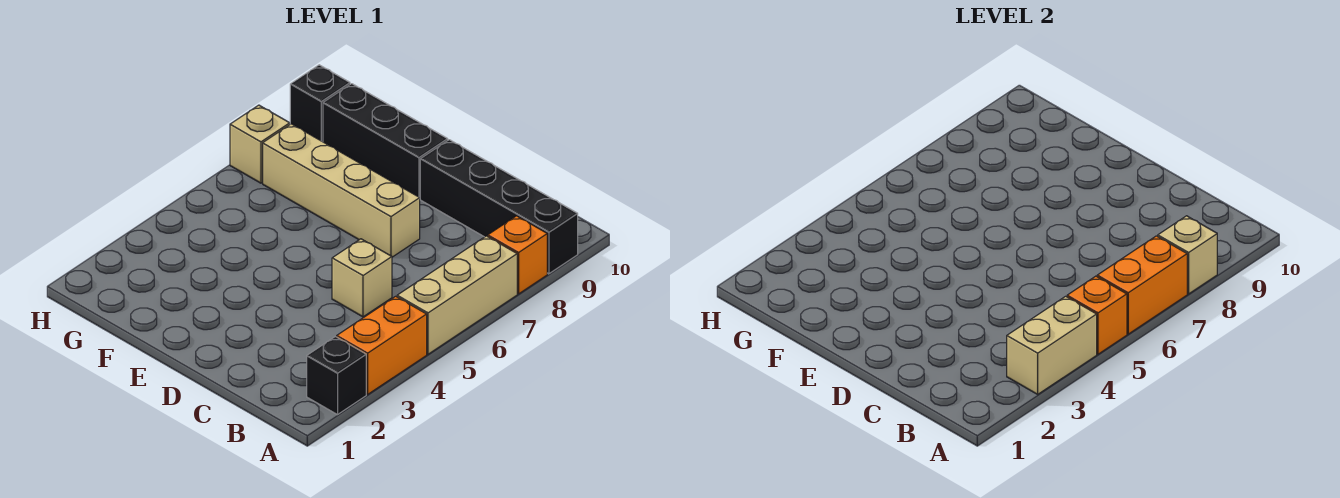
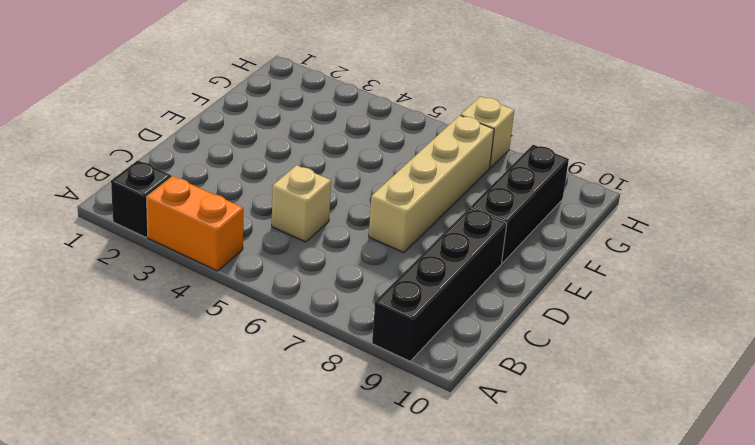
none -> tan brick A5:A7 level 1
none -> orange brick A8 level 1
none -> black brick H9 level 1

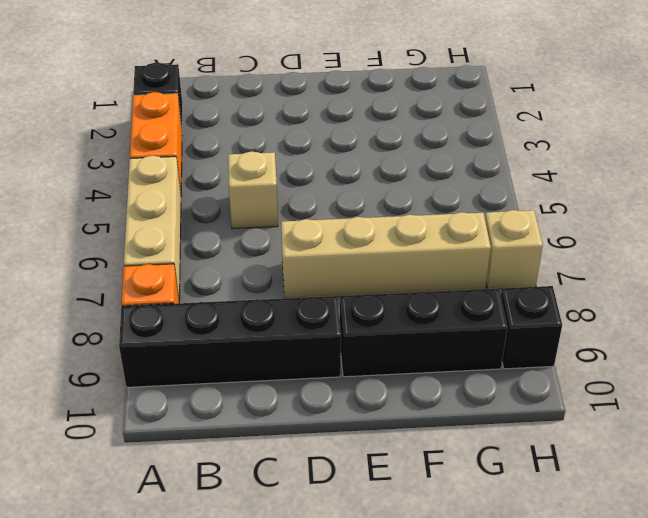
none -> tan brick A3:A4 level 2
none -> orange brick A5 level 2
none -> orange brick A6:A7 level 2

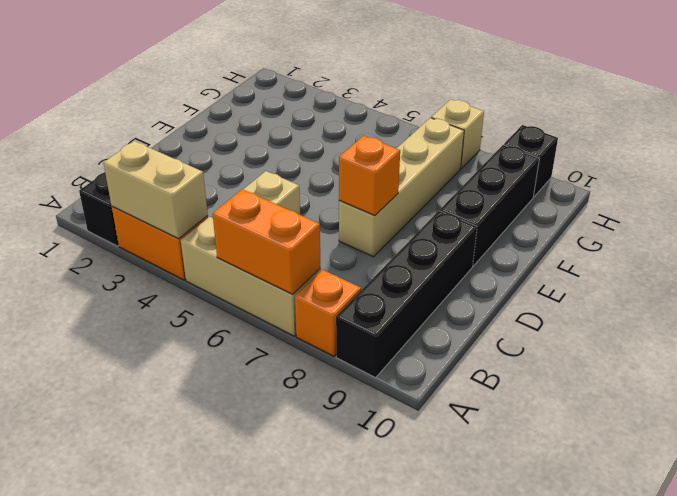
orange brick D7 level 2 -> orange brick A5 level 2
none -> tan brick A8 level 2

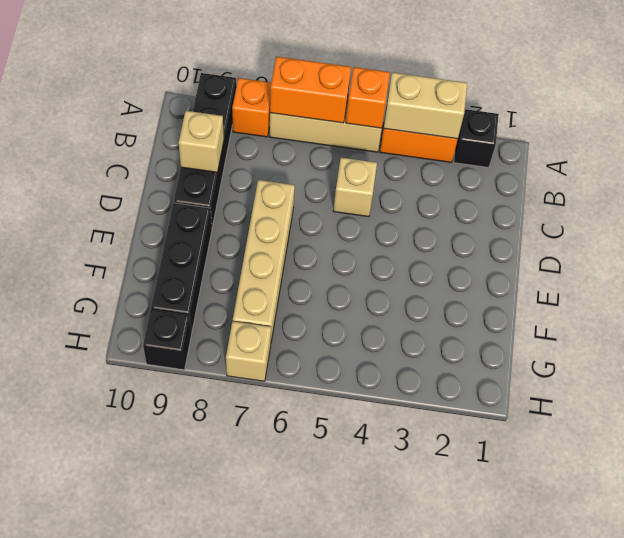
tan brick C9 level 2 -> tan brick A8 level 2

